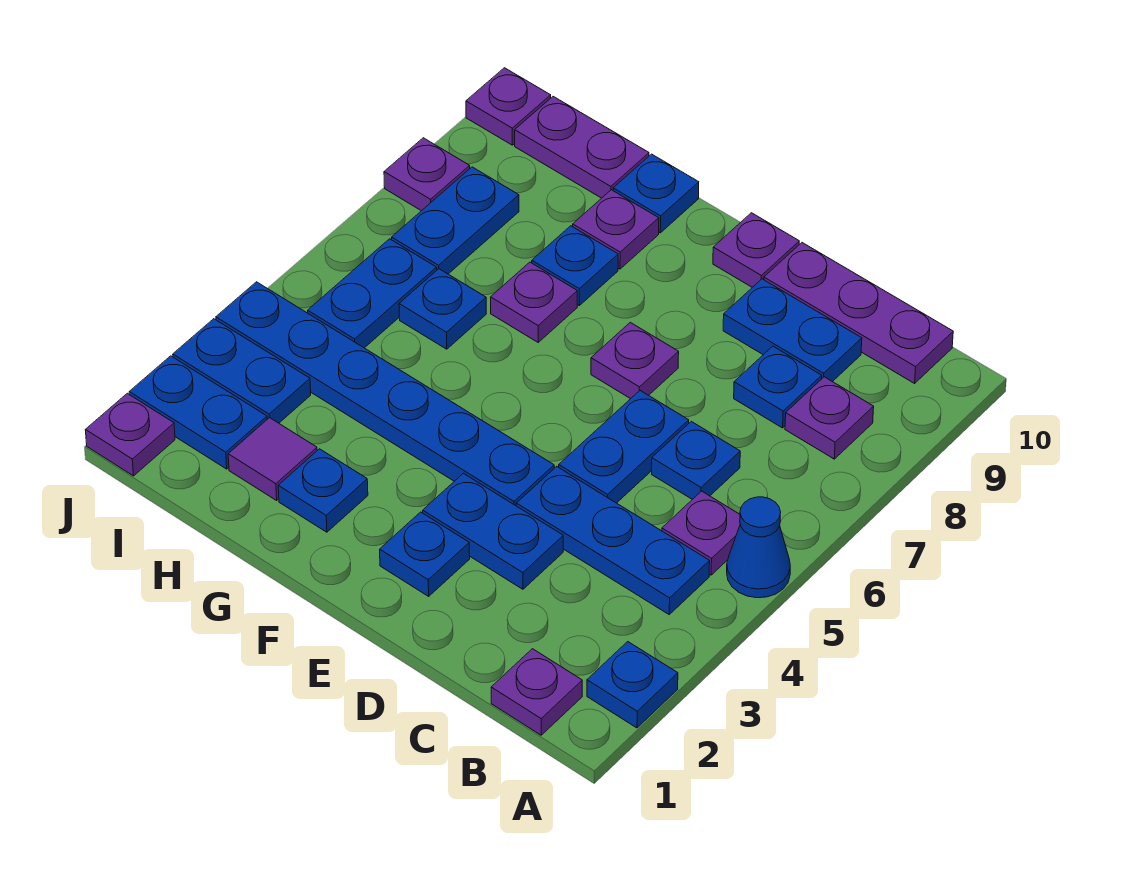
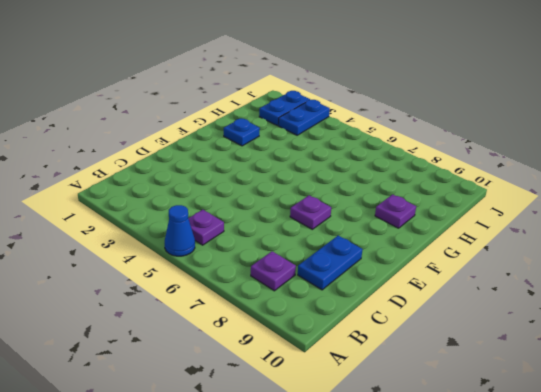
none -> blue plate A2 level 1
none -> purple plate B1 level 1
none -> blue plate B4:D4 level 1
none -> purple plate B10:D10 level 1

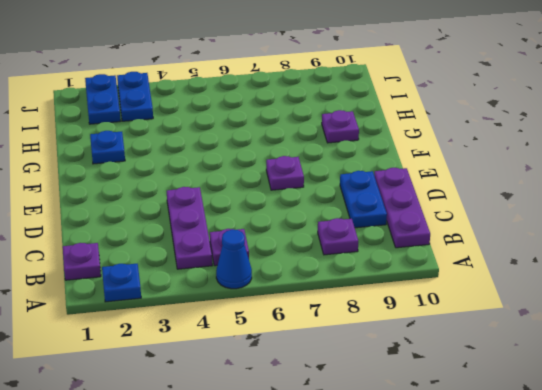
purple plate B4:D4 level 1 -> blue plate B4:D4 level 1
none -> blue plate C6 level 1
none -> blue plate C8 level 1
none -> blue plate D3:E3 level 1
none -> blue plate D5:D6 level 1

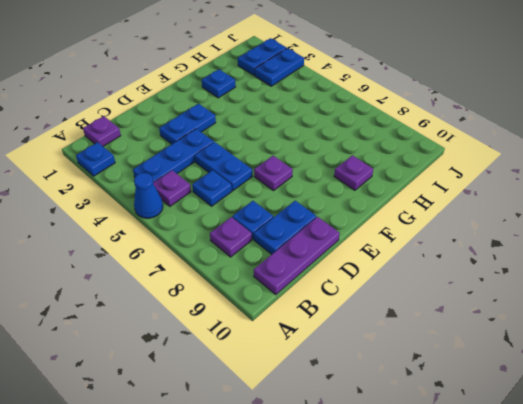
none -> blue plate E2 level 1
none -> blue plate E4:J4 level 1
none -> purple plate E10 level 1
none -> purple plate G7 level 1

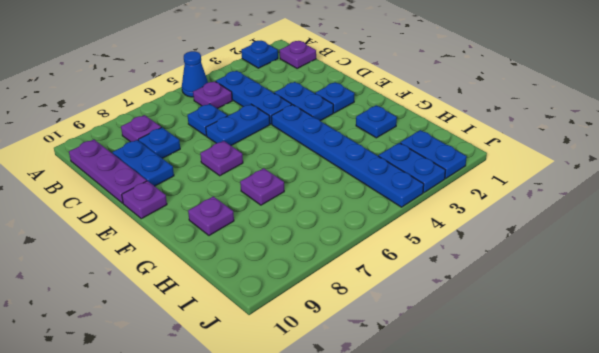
none -> blue plate G8 level 1
none -> blue plate G10 level 1
none -> purple tile H2 level 1
none -> blue plate H6 level 1

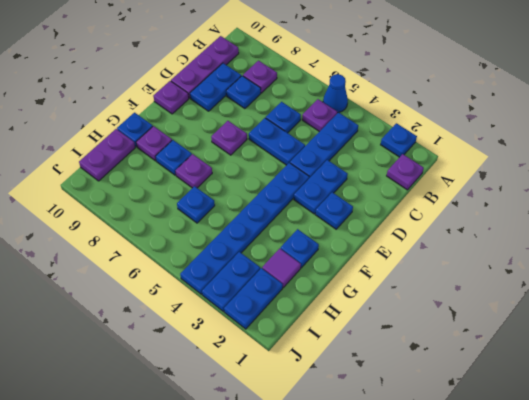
none -> blue plate I5:I6 level 1
none -> blue plate I7:I8 level 1
none -> purple plate J1 level 1
none -> purple plate J8 level 1

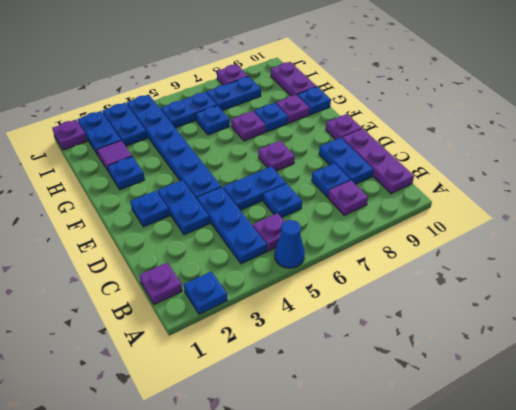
none -> purple plate J10 level 1

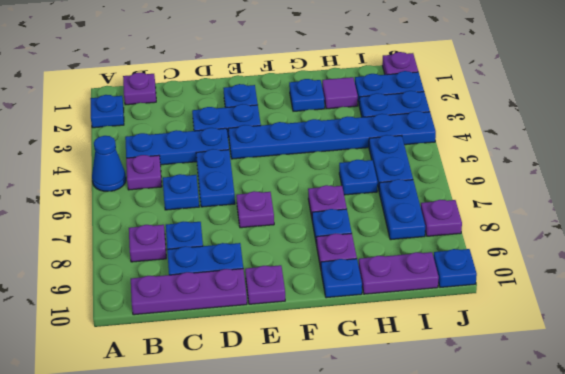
blue plate J10 level 1 -> purple plate J10 level 1

